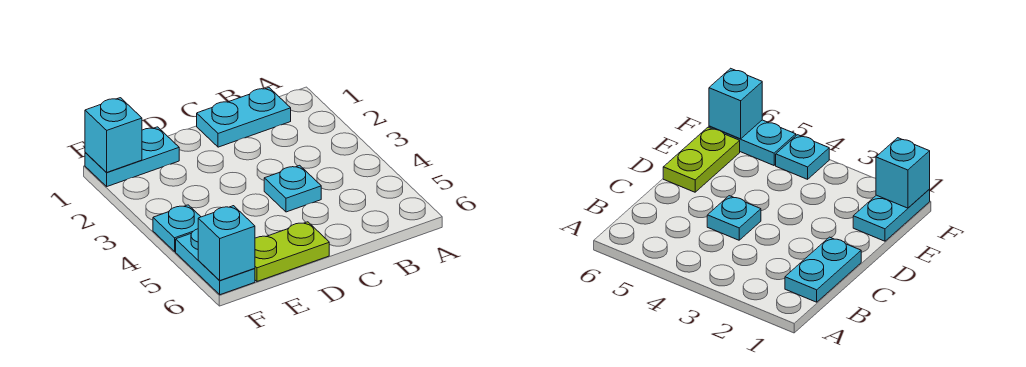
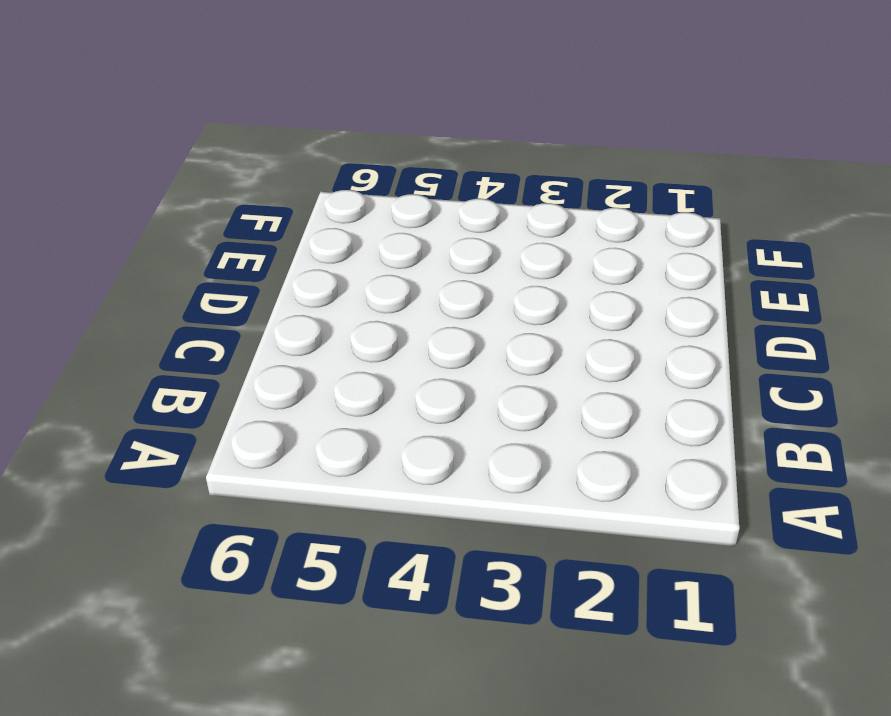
none -> cyan plate B1:C1 level 1
none -> cyan plate C4 level 1

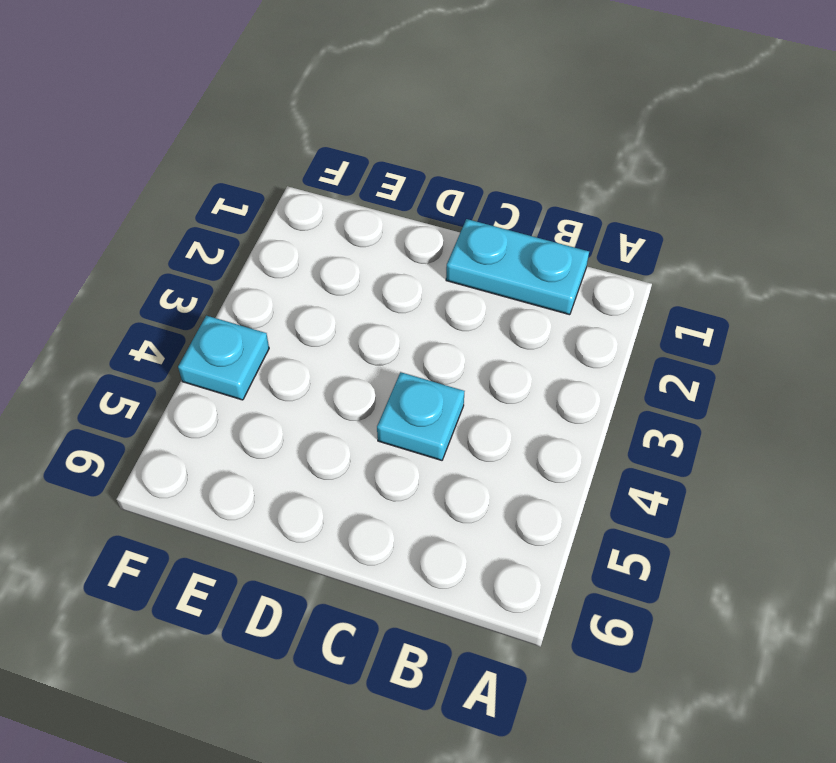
none -> lime plate D6:E6 level 1
none -> cyan plate E1:F1 level 1

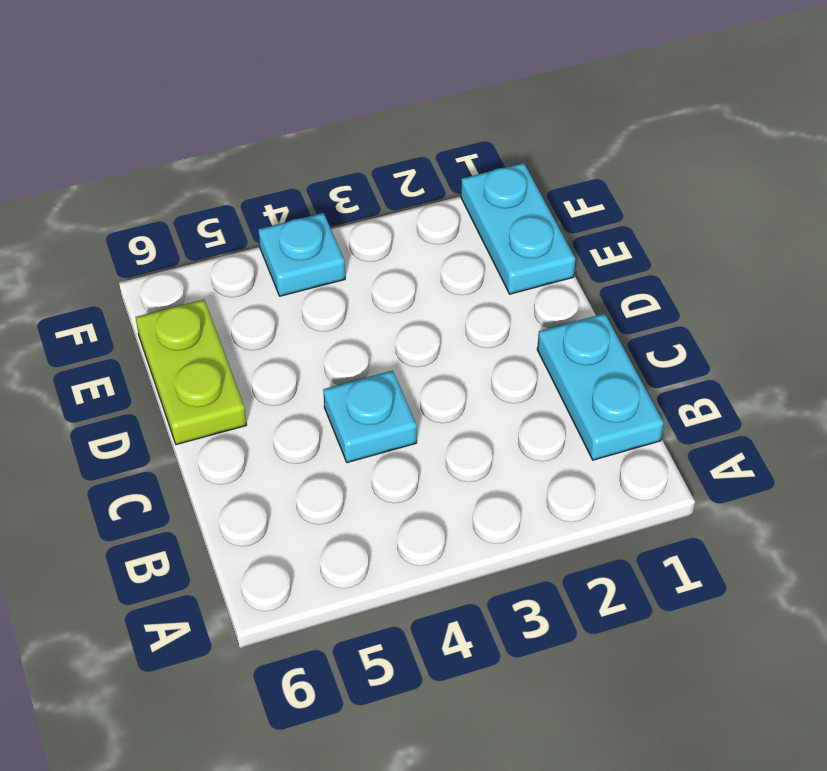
none -> cyan plate F5:F6 level 1
none -> cyan brick F1 level 2

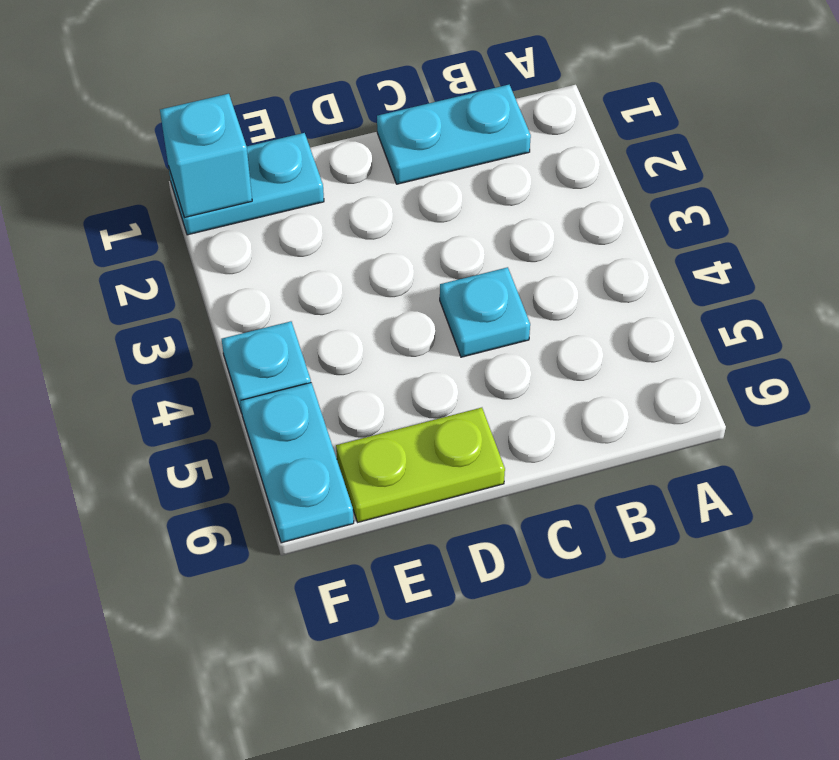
none -> cyan brick F6 level 2

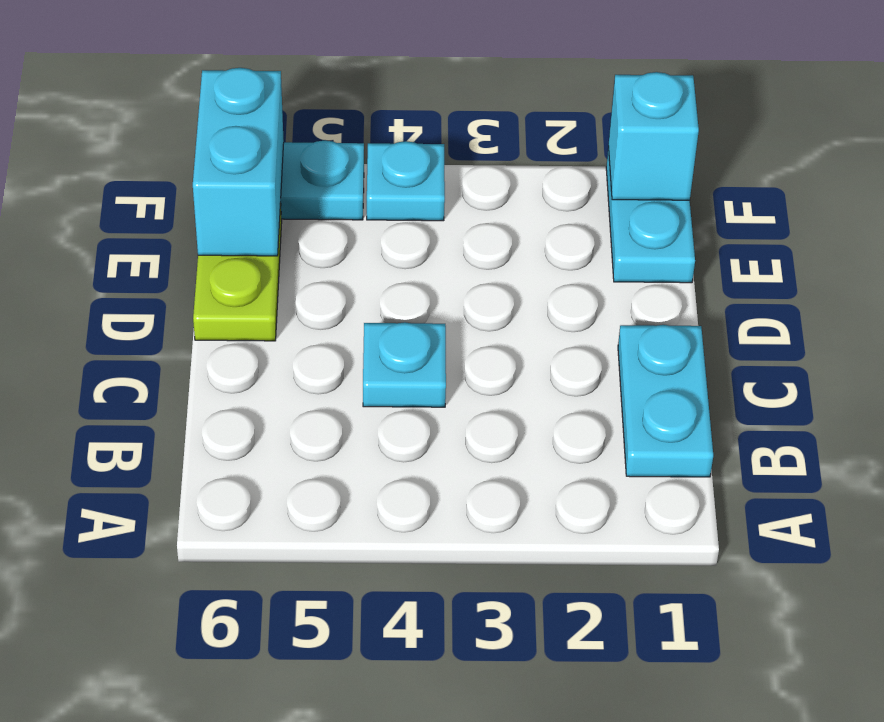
cyan brick E6:F6 level 2 -> cyan brick F6 level 2

